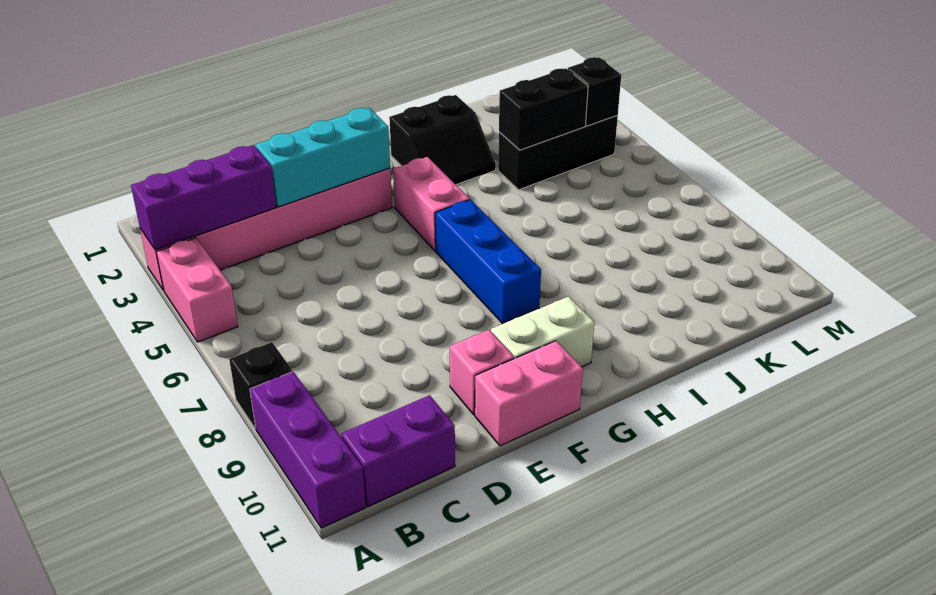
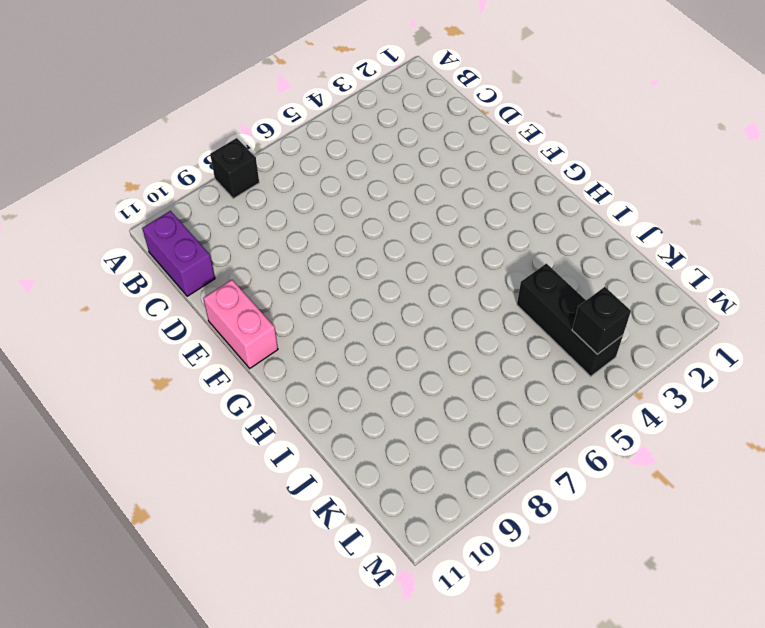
none -> pink brick A3:F3 level 1
none -> pink brick A4:A5 level 1
none -> purple brick A9:A11 level 1

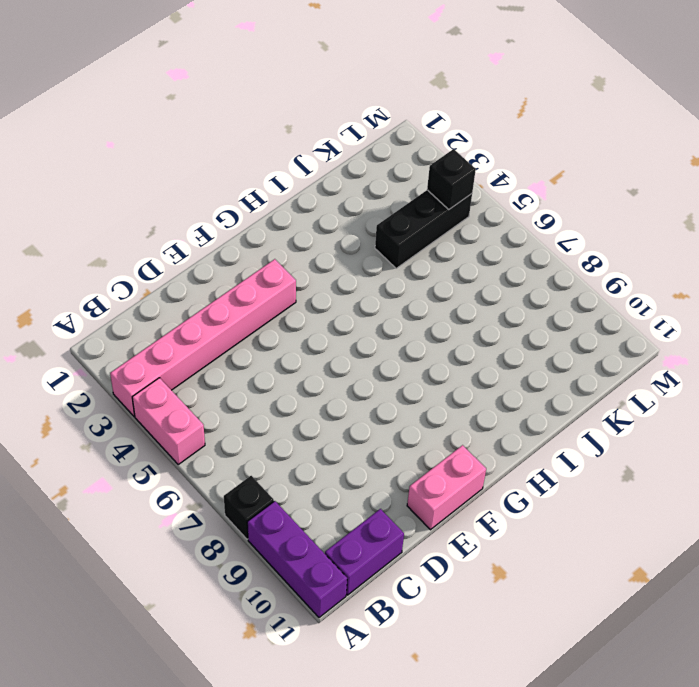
none -> pink brick E10 level 1
none -> white brick F10:G10 level 1
none -> pink brick G4:G5 level 1

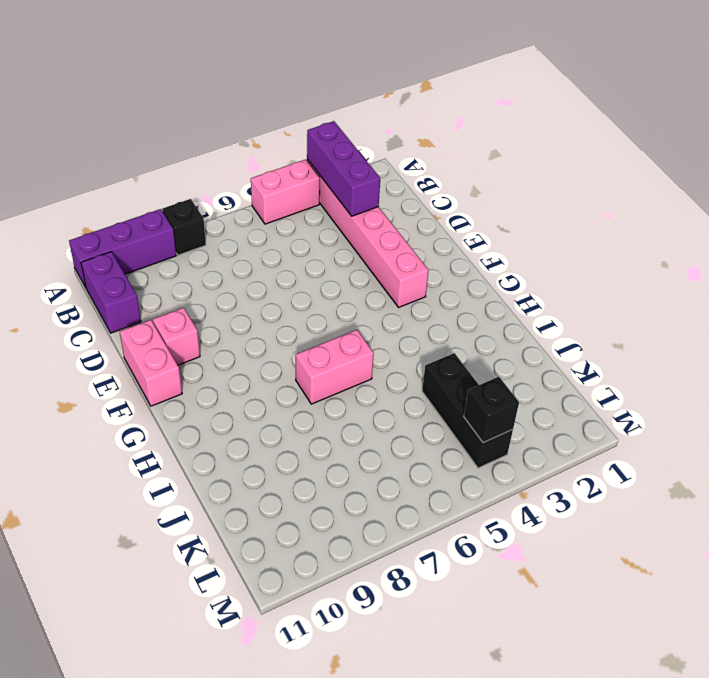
pink brick H6:H7 level 1 -> pink brick G4:G5 level 1
none -> white brick F10:G10 level 1
none -> blue brick G6:G8 level 1
none -> black slope H2:I3 level 1 top 2

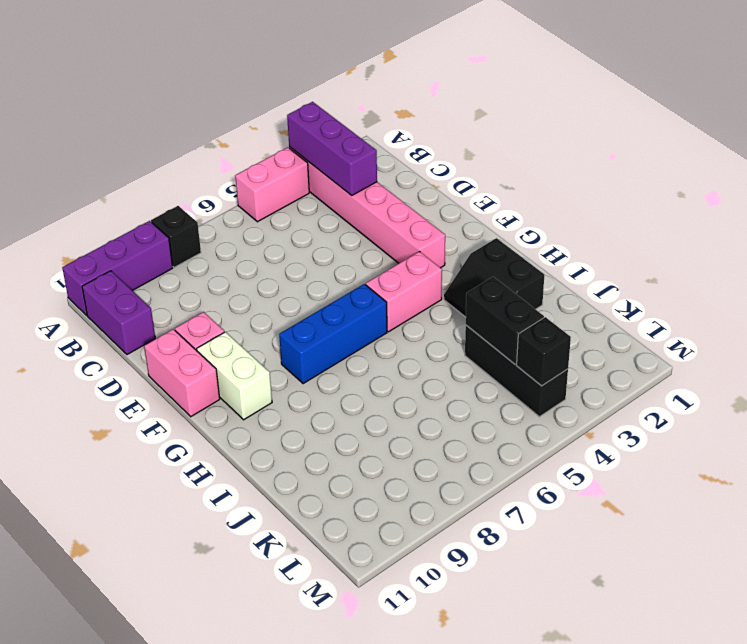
none -> cyan brick D3:F3 level 2

